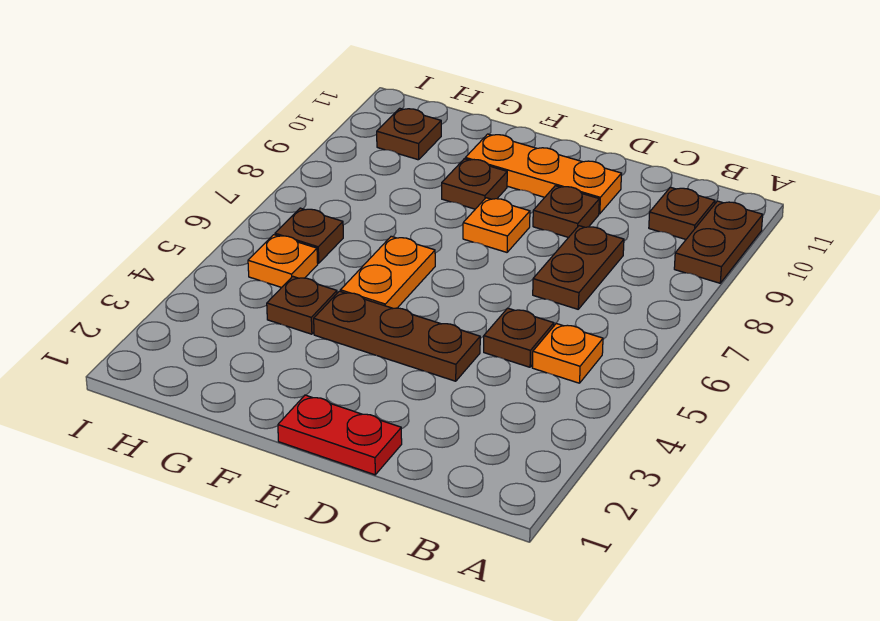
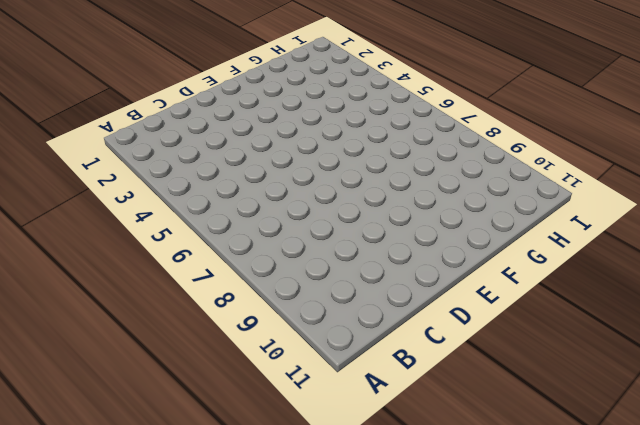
none -> brown plate A9:A10 level 1
none -> orange plate B5 level 1
none -> brown plate B10 level 1

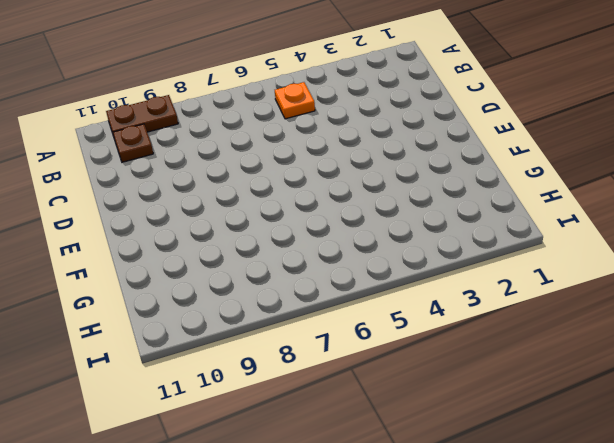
none -> brown plate C5 level 1
none -> brown plate C7:C8 level 1
none -> red plate D1:E1 level 1

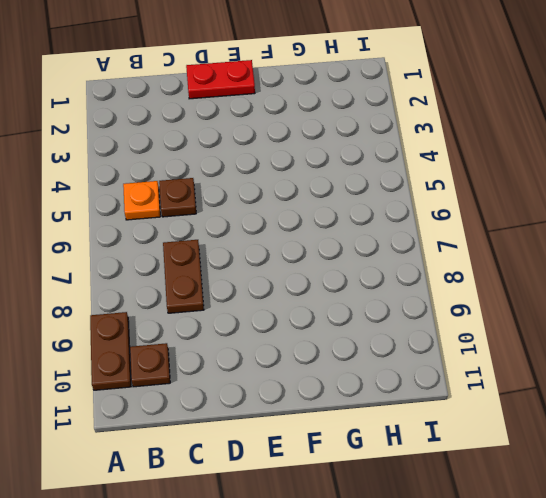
none -> brown plate D4:F4 level 1
none -> brown plate D9 level 1
none -> orange plate D10:F10 level 1

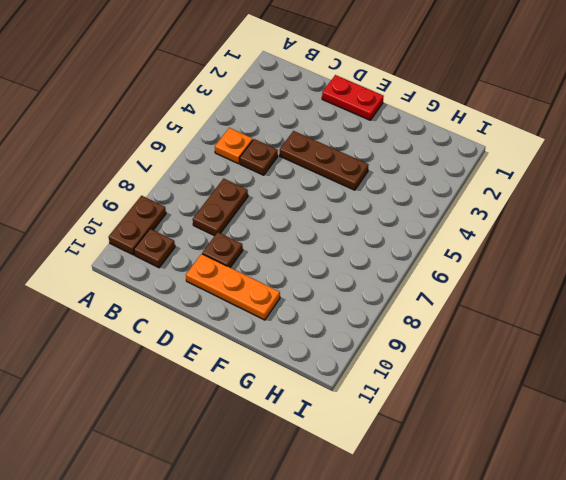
none -> orange plate E8 level 1
none -> orange plate F5:F6 level 1
none -> brown plate F9 level 1

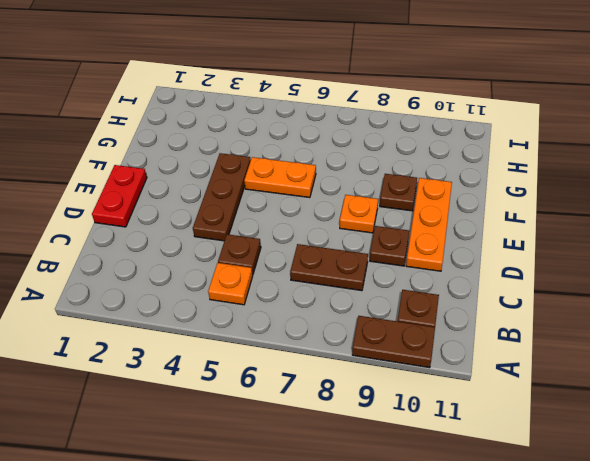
none -> brown plate G4 level 1
none -> orange plate H5 level 1
none -> brown plate H6 level 1

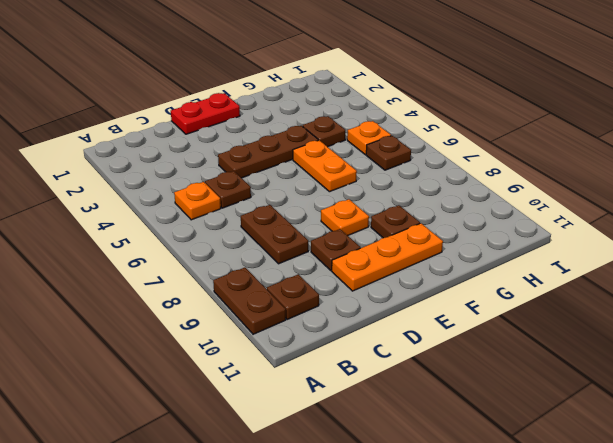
none -> brown plate H10 level 1

